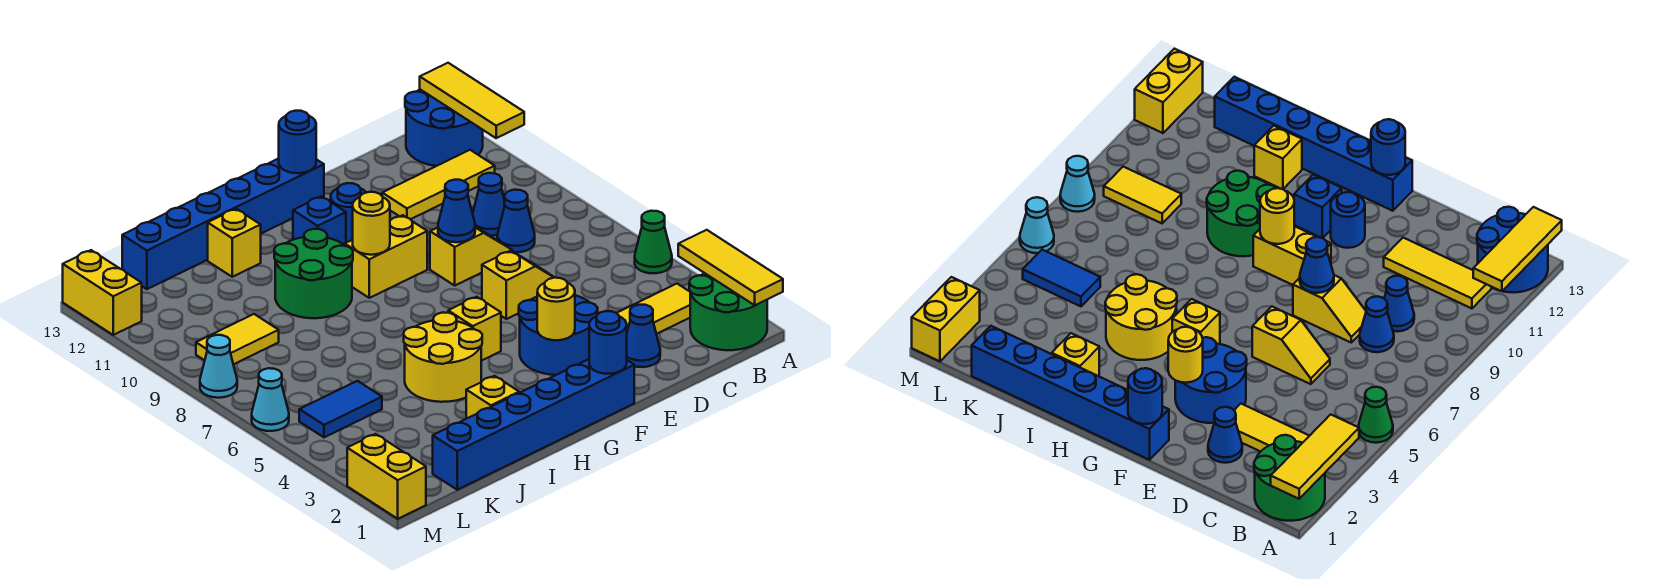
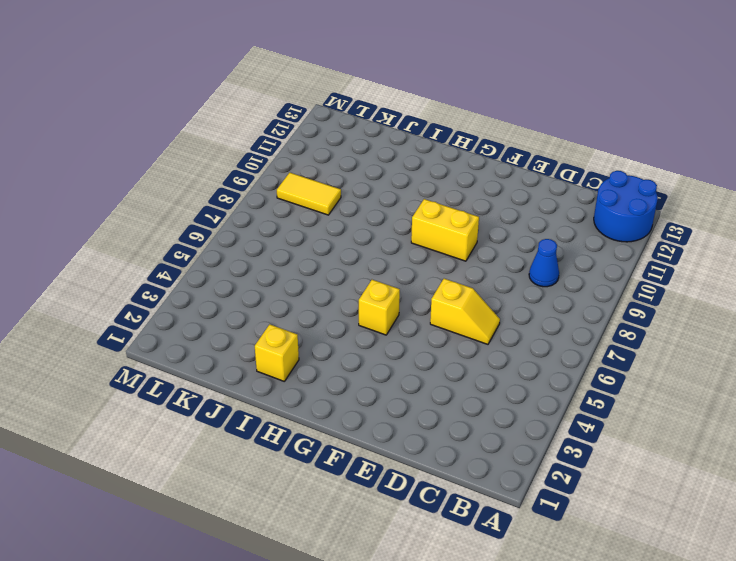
none -> green round brick A1:B2 level 1
none -> green cone A5 level 1
none -> yellow tile B3:D3 level 1
none -> yellow tile B11:D11 level 1

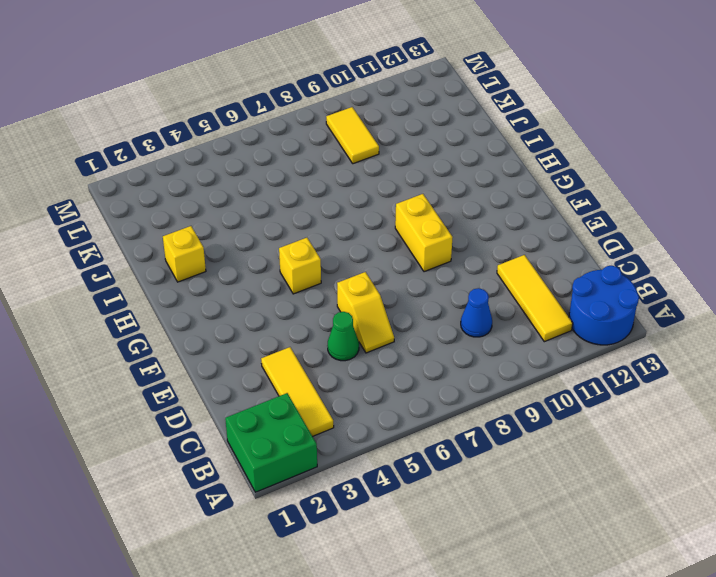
green brick A1:B2 level 1 -> green round brick A1:B2 level 1
green cone D5 level 1 -> green cone A5 level 1
none -> blue cone C8 level 1
none -> blue cone D2 level 1
none -> yellow slope D8:E8 level 1 top E
none -> blue round brick E3:F4 level 1

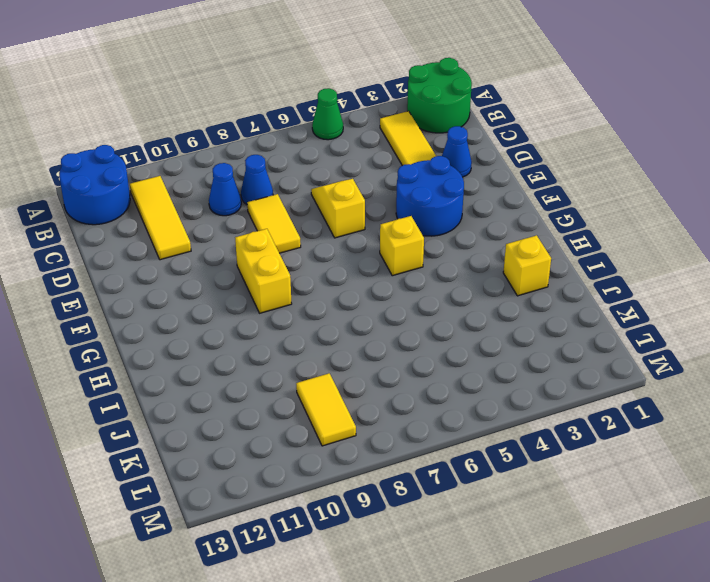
yellow tile D8:E8 level 1 -> yellow slope D8:E8 level 1 top E
none -> blue brick F1:K1 level 1
none -> blue round brick F11 level 1
none -> blue brick F13:K13 level 1
none -> blue brick G11 level 1

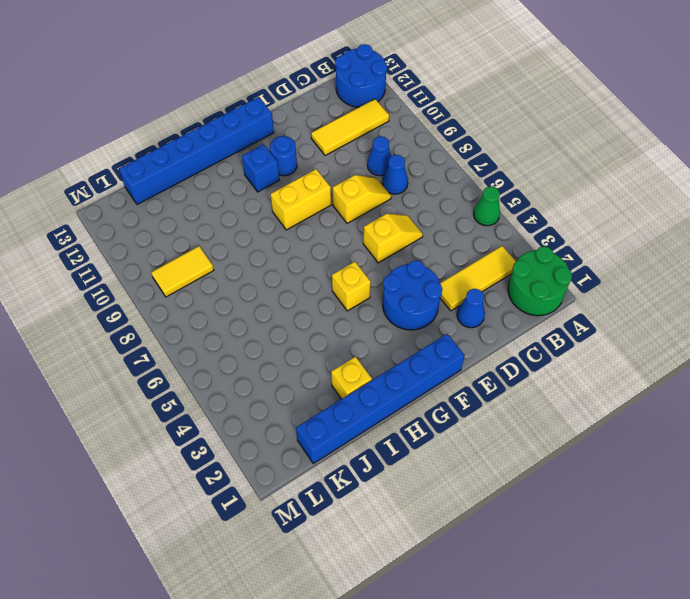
none -> yellow round brick H4:I5 level 1
none -> green round brick H9:I10 level 1
none -> yellow brick I12 level 1
none -> blue tile K5:L5 level 1

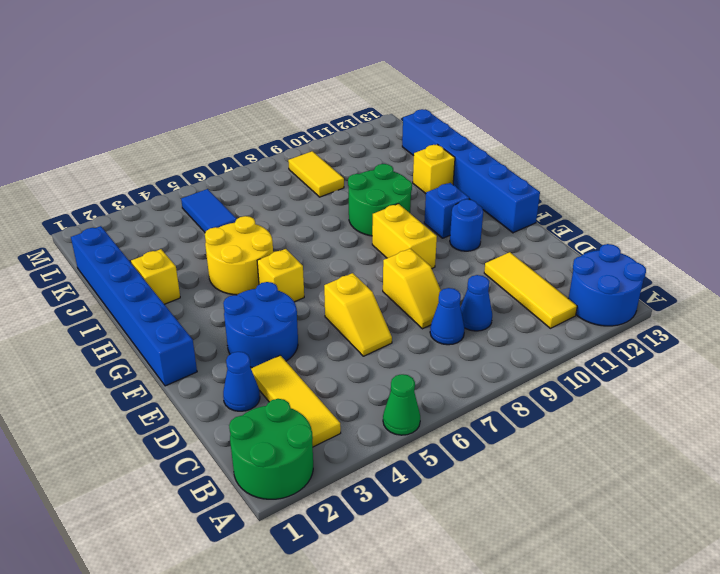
none -> yellow brick M1:M2 level 1
none -> cyan cone M6 level 1
none -> cyan cone M8 level 1
none -> yellow brick M12:M13 level 1

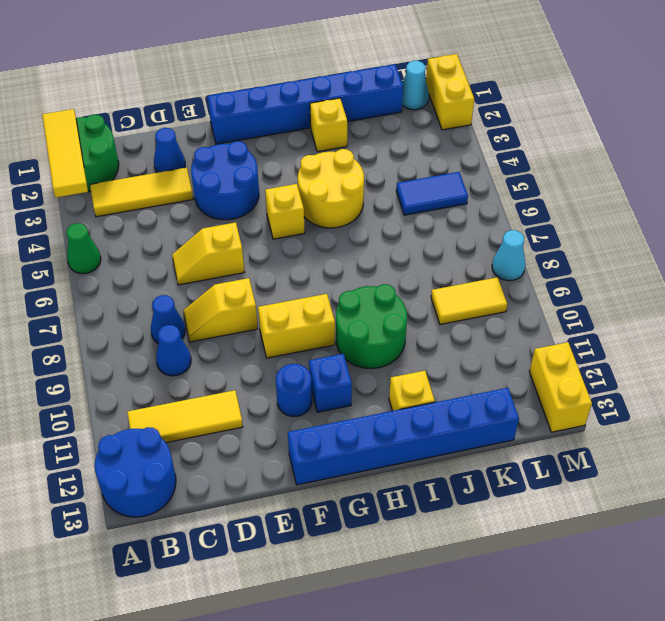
cyan cone L1 level 1 -> cyan cone M6 level 1
none -> yellow tile A11:A13 level 2
none -> blue cone E8 level 2
none -> blue round brick F1 level 2
none -> yellow round brick F3 level 2

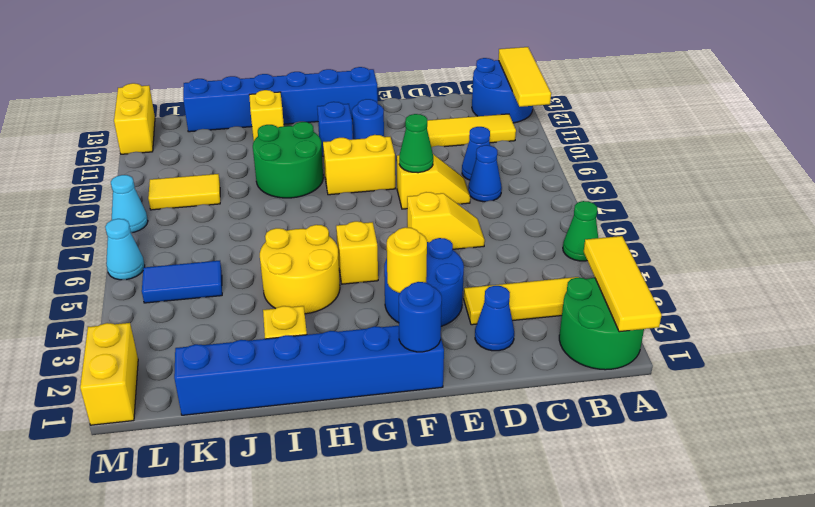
green cone E8 level 2 -> blue cone E8 level 2
none -> blue round brick F13 level 2
none -> yellow round brick G9 level 2

